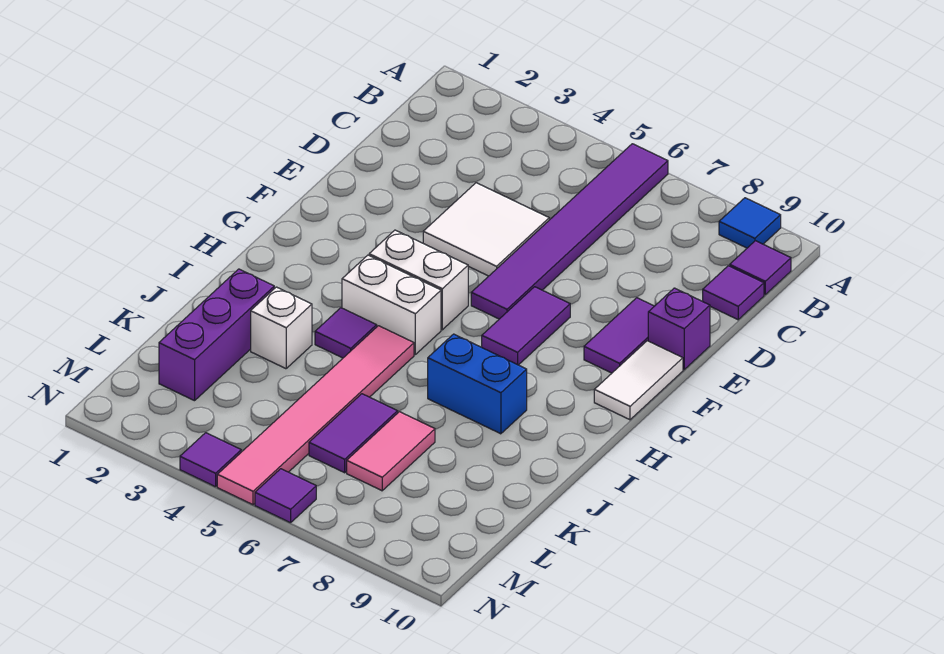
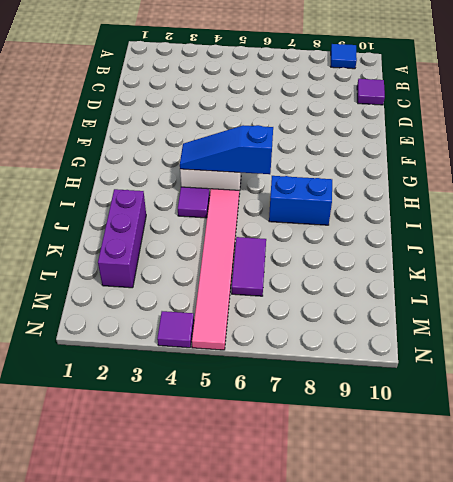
blue slope H4:H6 level 2 top 6 -> none
none -> purple tile A6:F6 level 1
none -> purple tile B10 level 1
none -> white tile D4:E5 level 1

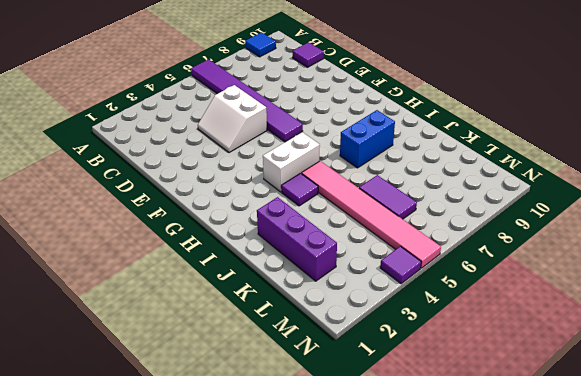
white slope D4:E5 level 1 top 5 -> white tile D4:E5 level 1
none -> purple tile B10 level 1
none -> purple tile E9:F9 level 1
none -> purple brick E10 level 1

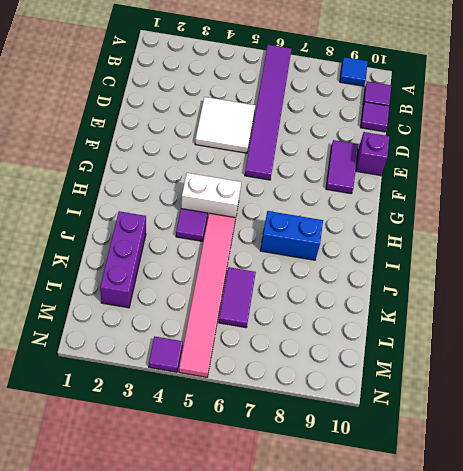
none -> purple tile F7:G7 level 1
none -> white tile F10:G10 level 1
none -> white brick G4:G5 level 1

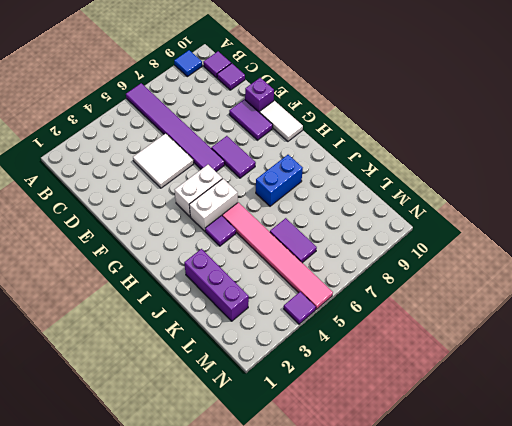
none -> white brick J3 level 1
none -> pink tile K7:L7 level 1
none -> purple tile N6 level 1

